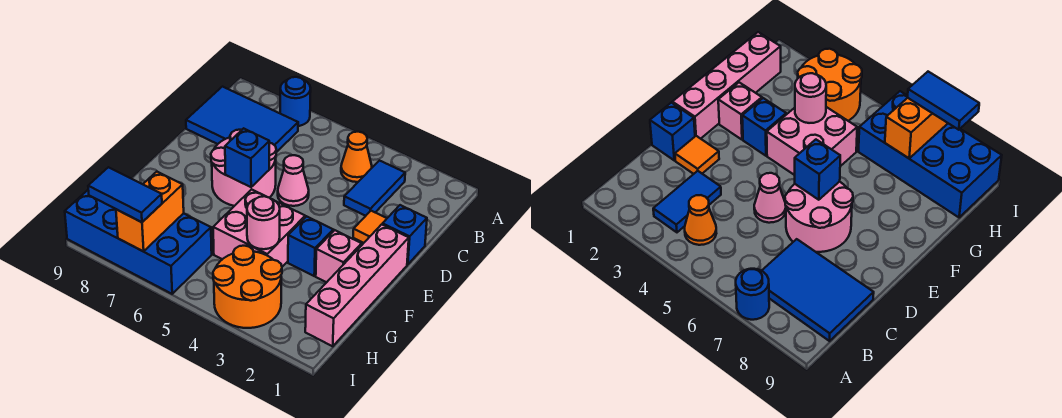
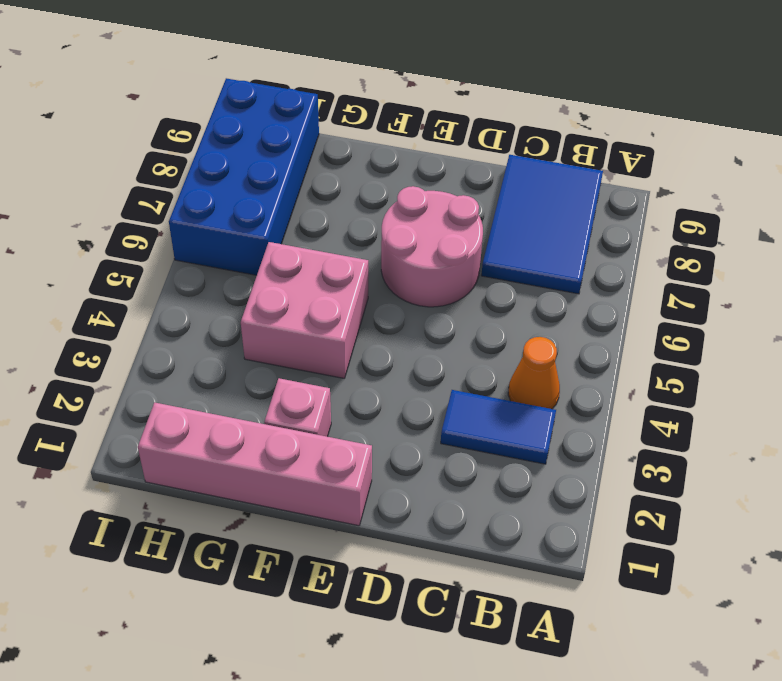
none -> blue round brick A7 level 1
none -> blue brick D1 level 1
none -> orange tile D2 level 1

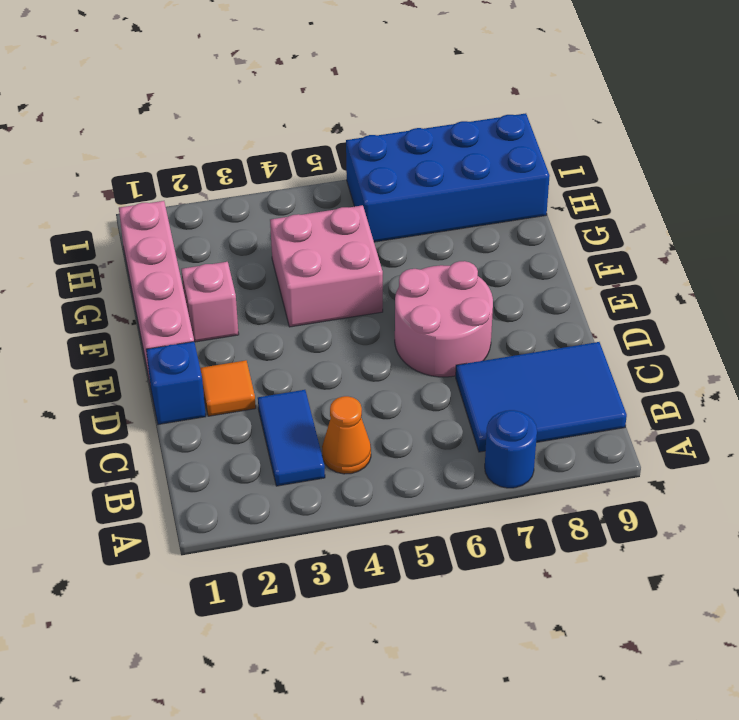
none -> pink cone D5 level 1
none -> blue brick F3 level 1
none -> orange round brick H3:I4 level 1

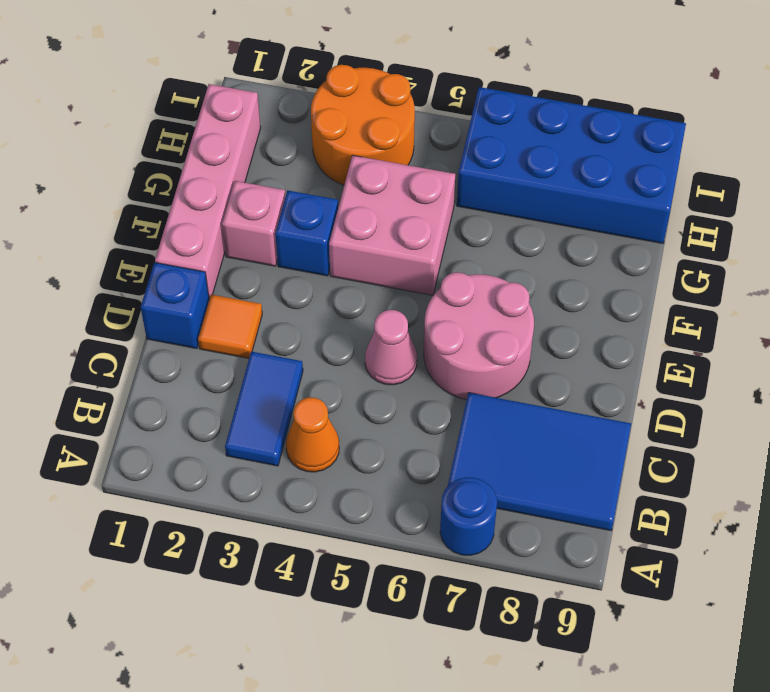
none -> blue brick E6 level 2
none -> pink round brick G4 level 2
none -> orange brick H7:I7 level 2

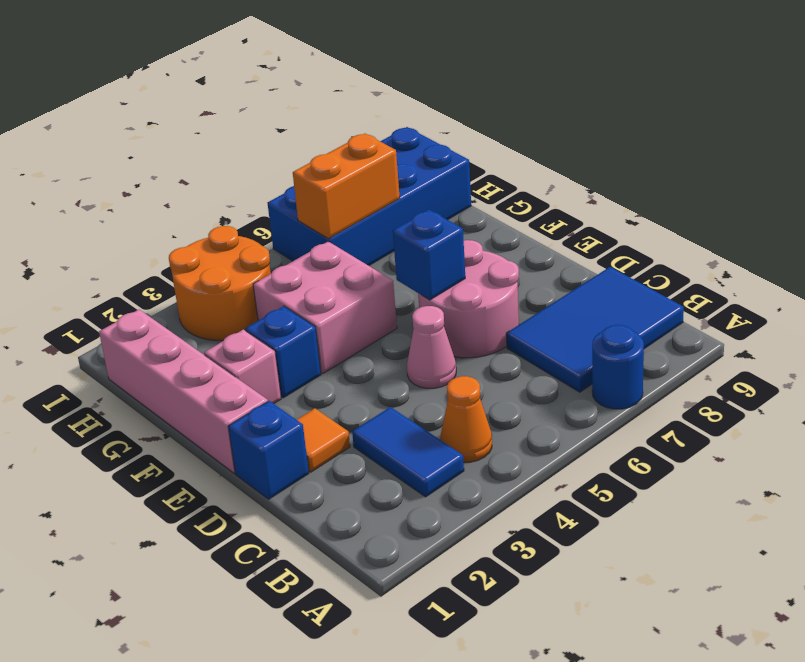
orange brick H6:H7 level 2 -> orange brick H7:I7 level 2
none -> pink round brick G4 level 2
none -> blue tile I7:I8 level 3

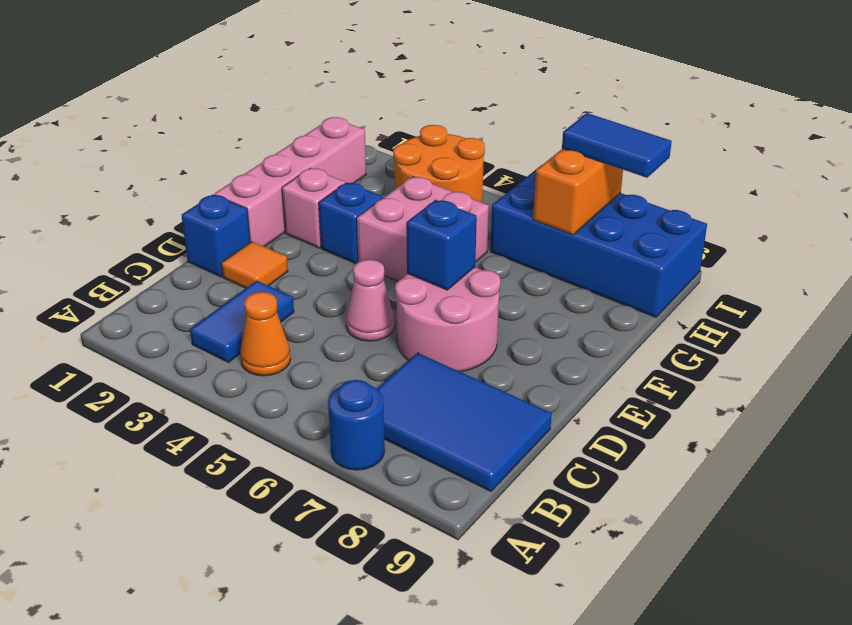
none -> pink round brick G4 level 2

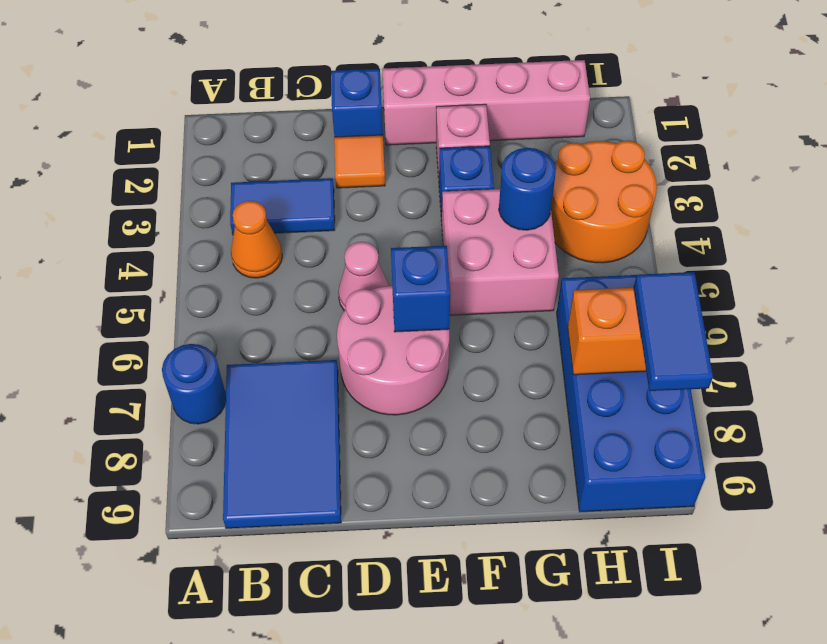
blue round brick G4 level 2 -> pink round brick G4 level 2

